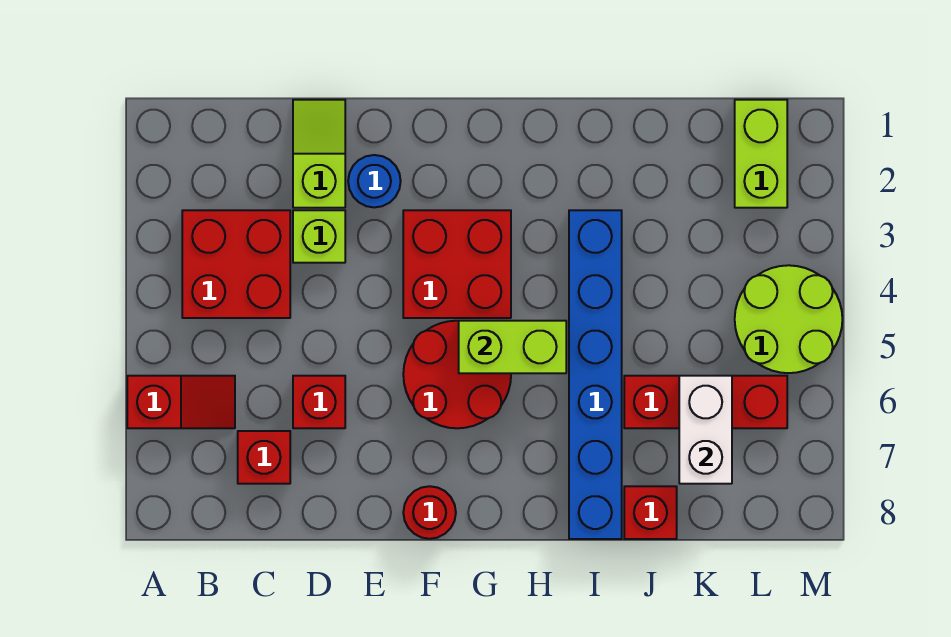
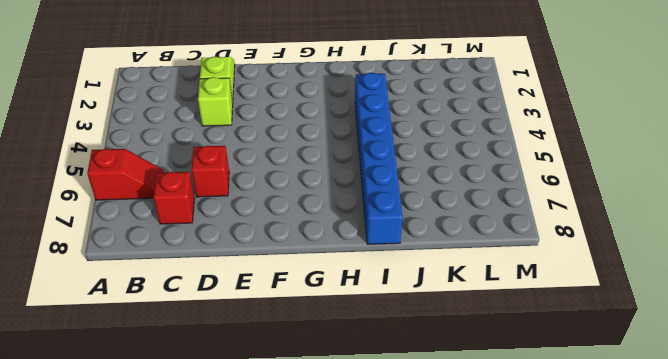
none -> red brick B3:C4 level 1
none -> blue round brick E2 level 1
none -> red brick F3:G4 level 1

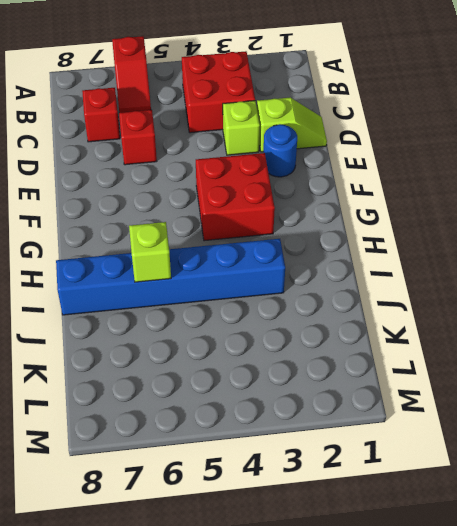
lime brick I6 level 2 -> none
none -> red round brick F5:G6 level 1
none -> red round brick F8 level 1
none -> red brick J6:L6 level 1

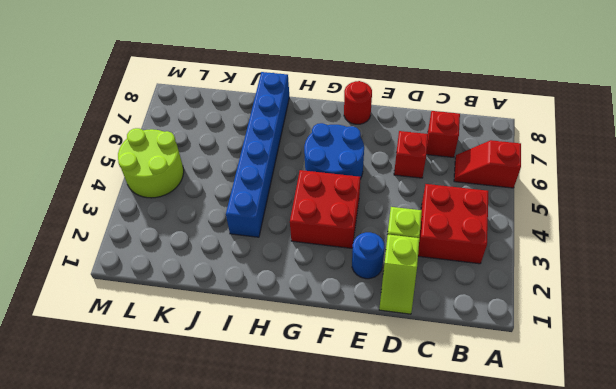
blue round brick F5:G6 level 1 -> red round brick F5:G6 level 1
none -> red brick J6:L6 level 1
none -> red brick J8 level 1
none -> lime brick L1:L2 level 1

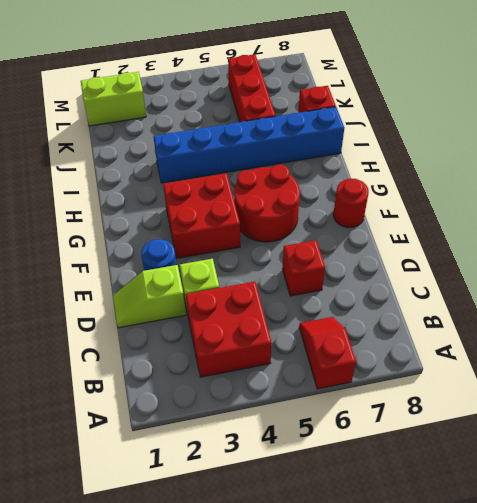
none -> red brick C7 level 1
none -> lime round brick L4:M5 level 1
none -> lime brick G5:H5 level 2

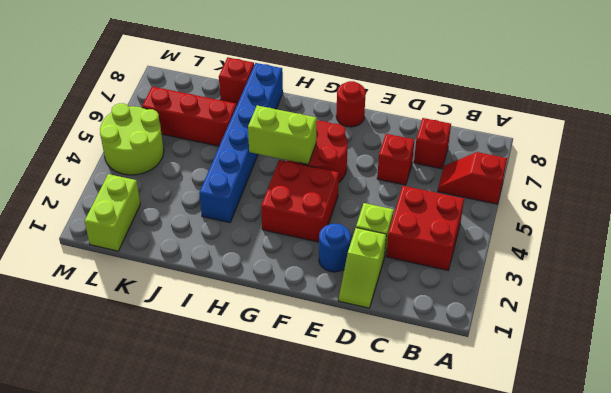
none -> white brick K6:K7 level 2

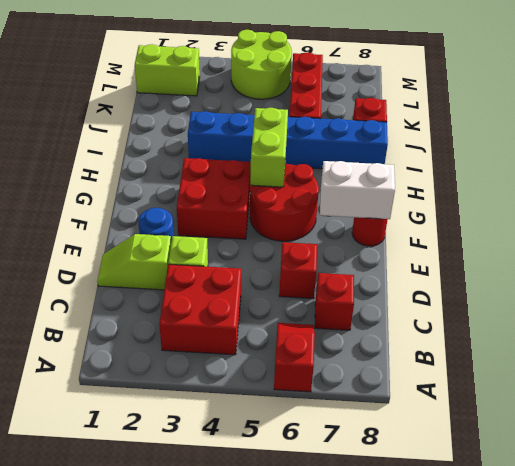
white brick F7:F8 level 2 -> white brick K6:K7 level 2

